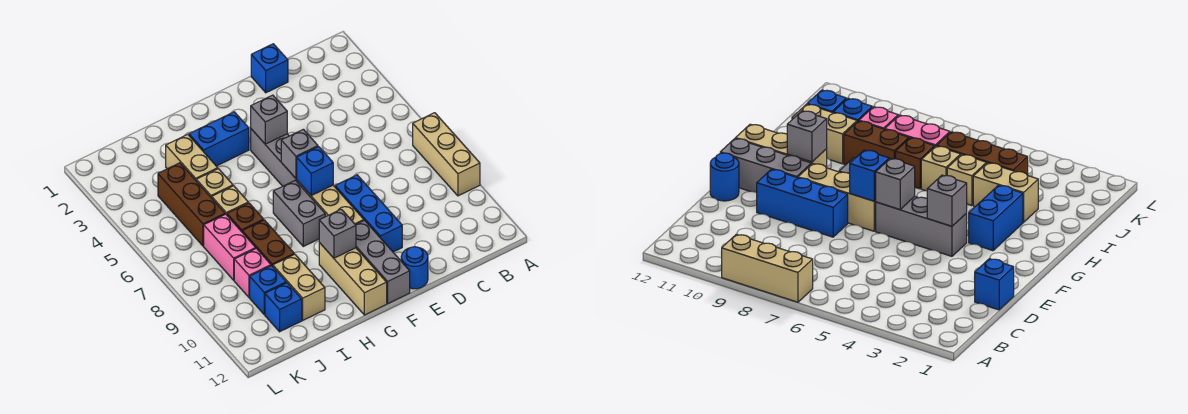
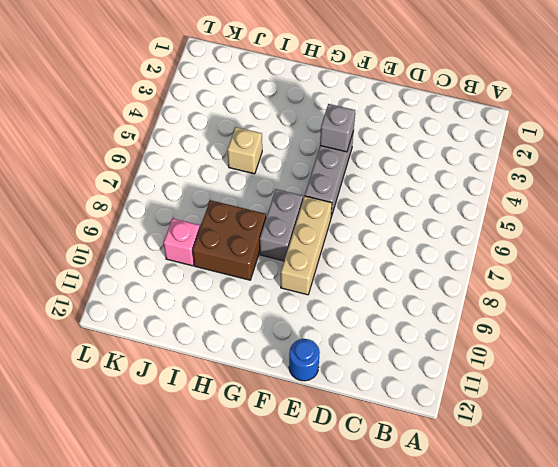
brown brick H8:I9 level 1 -> brown brick I8:I9 level 1
none -> tan brick A7:A9 level 1
none -> blue brick D1 level 1
none -> blue brick E8:E10 level 1

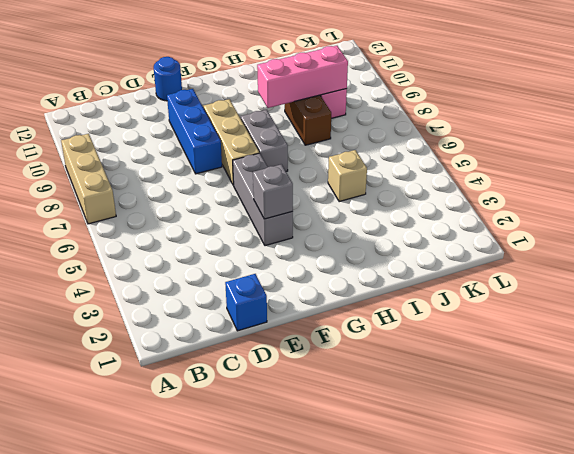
pink brick H9:J9 level 2 -> none
none -> grey brick F10:F12 level 1
none -> blue brick G3:H3 level 1
none -> tan brick G10:G12 level 1

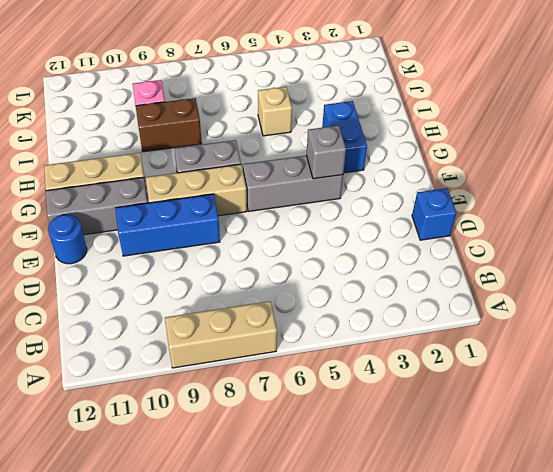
none -> tan brick I3:I4 level 1
none -> tan brick I6 level 1
none -> brown brick I7 level 1

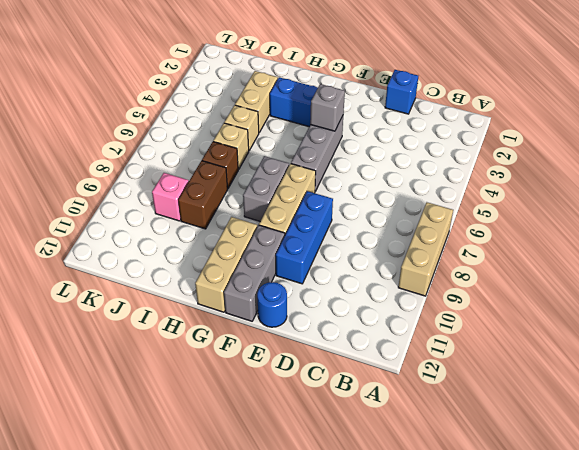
none -> tan brick I10:I11 level 1
none -> brown brick J4:J6 level 1
none -> pink brick J7:J8 level 1

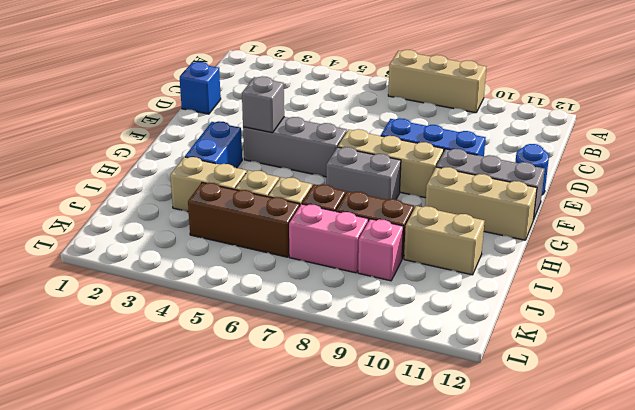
none -> blue brick J10 level 1
none -> blue brick J11 level 1
none -> grey brick F6 level 2

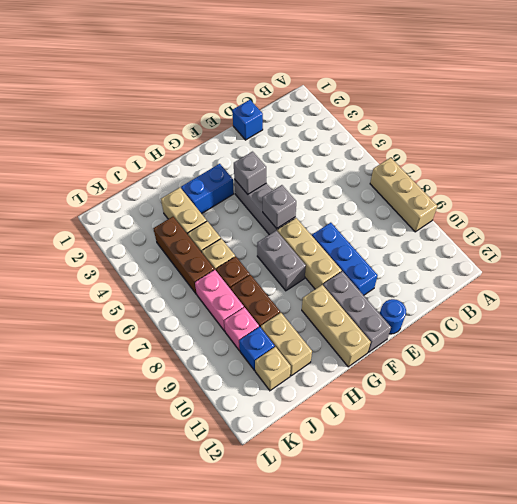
tan brick J11 level 1 -> blue brick J11 level 1
none -> blue brick F7 level 2
none -> grey brick G10 level 2

